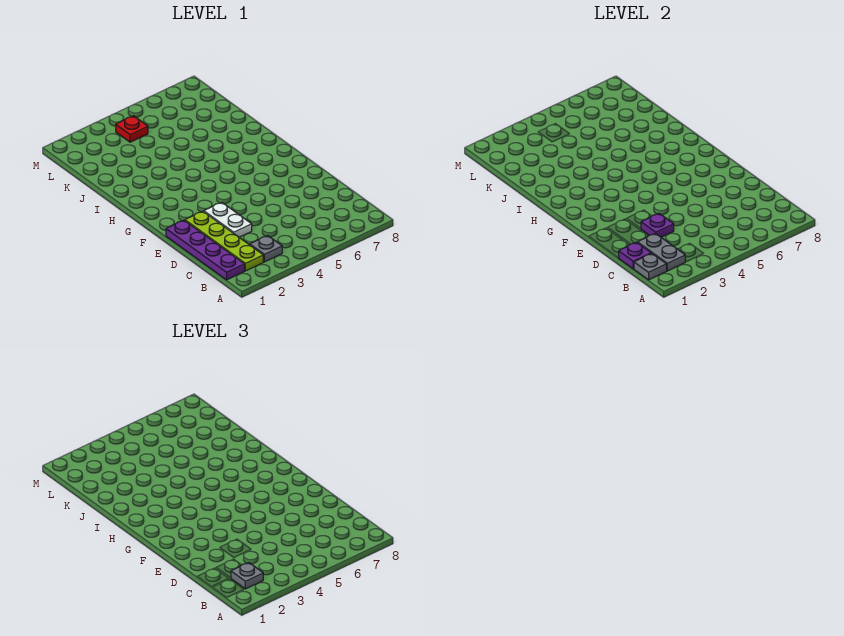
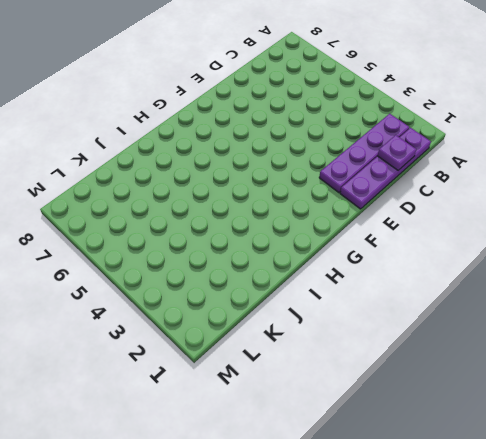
purple plate B2:E2 level 1 -> lime plate B2:E2 level 1
none -> grey plate B3 level 1
none -> white plate D3:E3 level 1

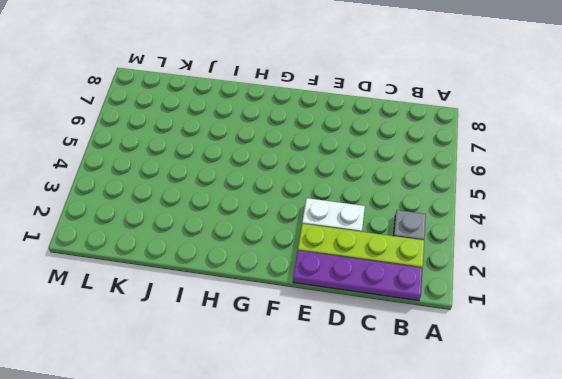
none -> red plate L4 level 1
none -> grey plate B1 level 2

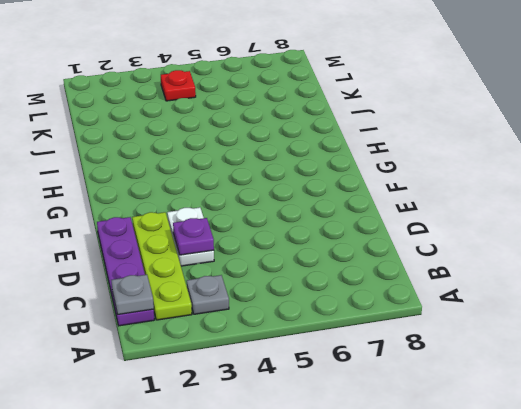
none -> grey plate B2:C2 level 2
none -> purple plate C1 level 2

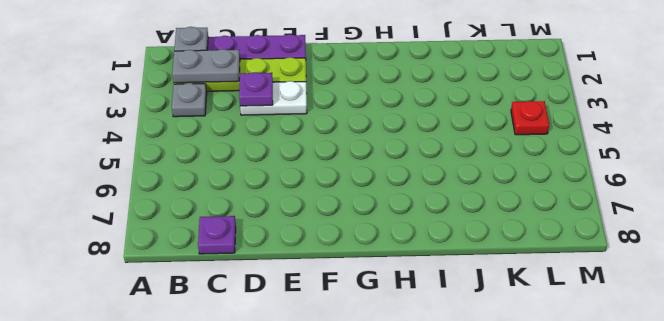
purple plate C8 level 1 -> purple plate C1 level 2
none -> grey plate B2 level 3

